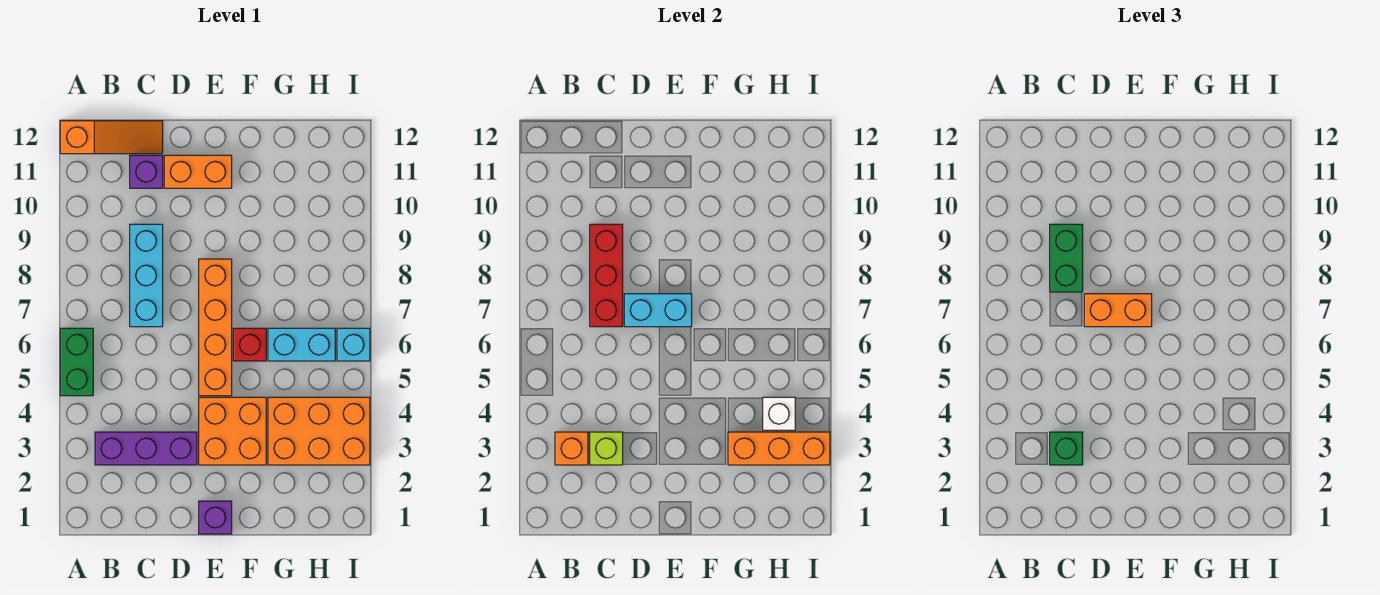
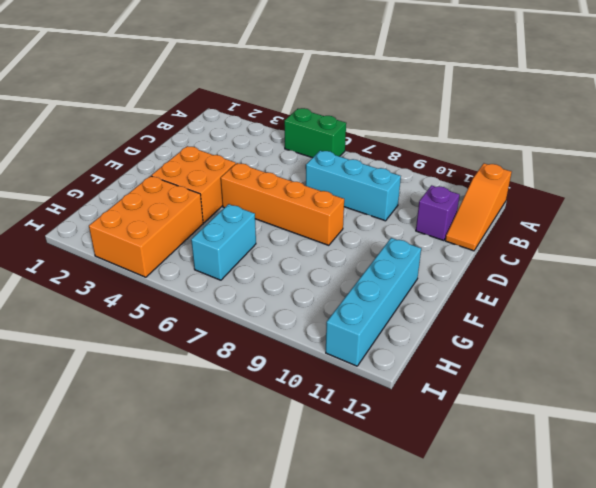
cyan brick F11:I11 level 1 -> none
none -> purple brick B3:D3 level 1
none -> orange brick D11:E11 level 1
none -> purple brick E1 level 1

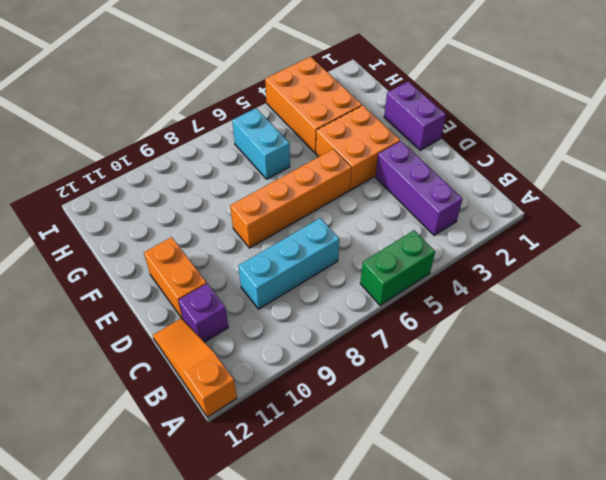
purple brick E1:F1 level 1 -> purple brick E1 level 1
none -> red brick F6 level 1
none -> cyan brick I6 level 1
none -> orange brick B3 level 2

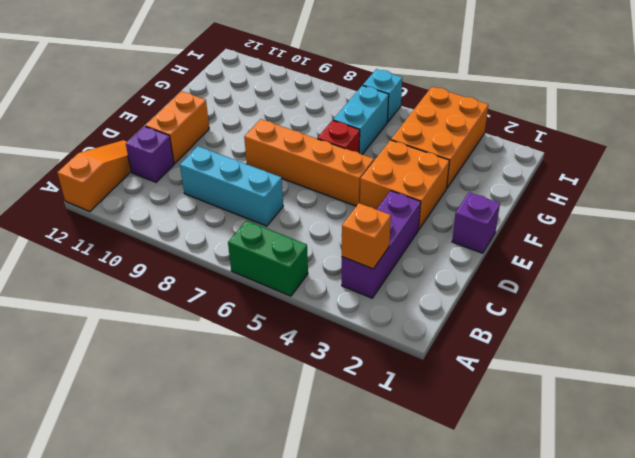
none -> lime brick C3 level 2
none -> red brick C7:C9 level 2
none -> cyan brick D7:E7 level 2

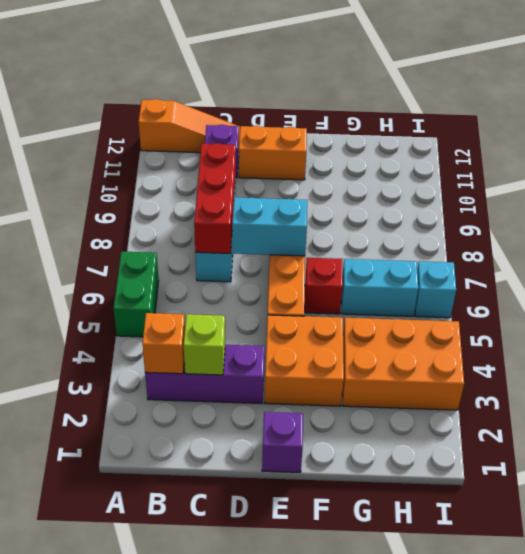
none -> orange brick G3:I3 level 2
none -> white brick H4 level 2
none -> green brick C3 level 3

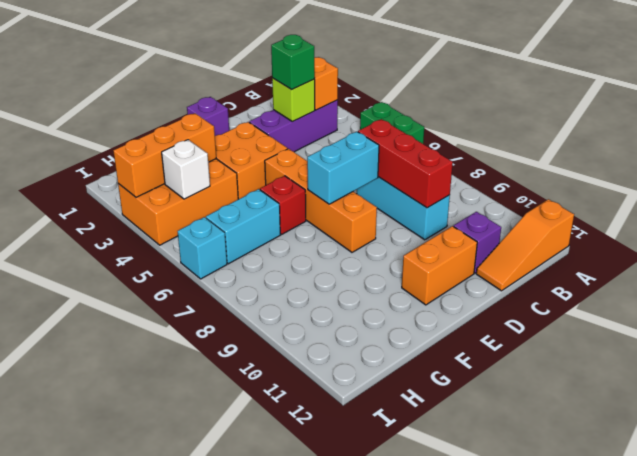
none -> green brick C8:C9 level 3
none -> orange brick D7:E7 level 3

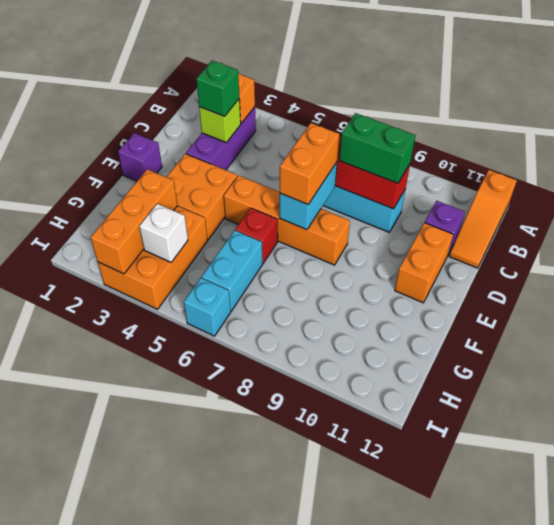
none -> green brick A5:A6 level 1

